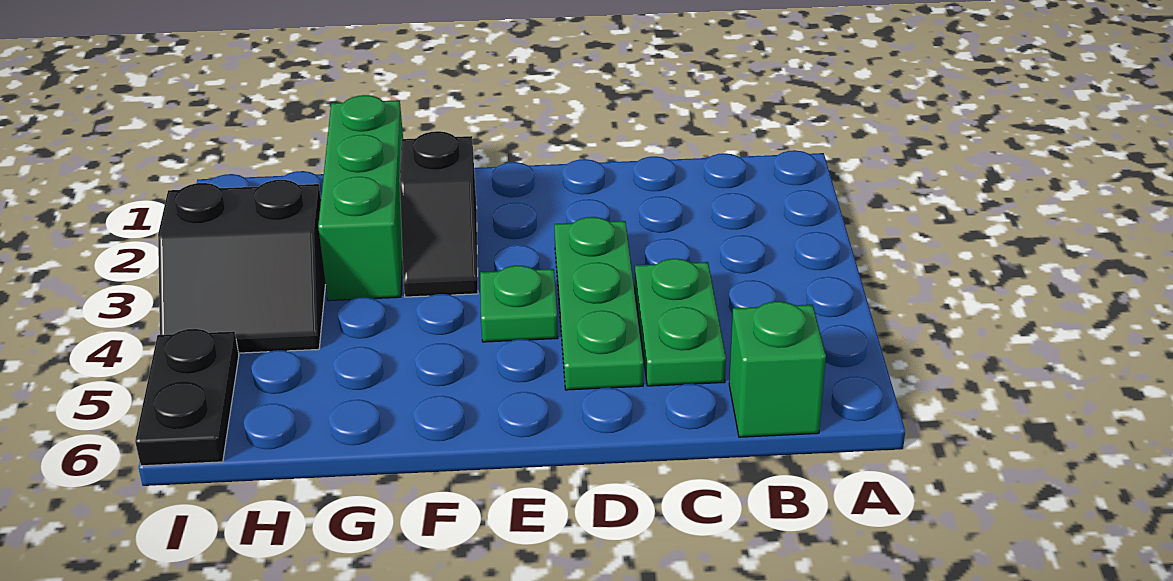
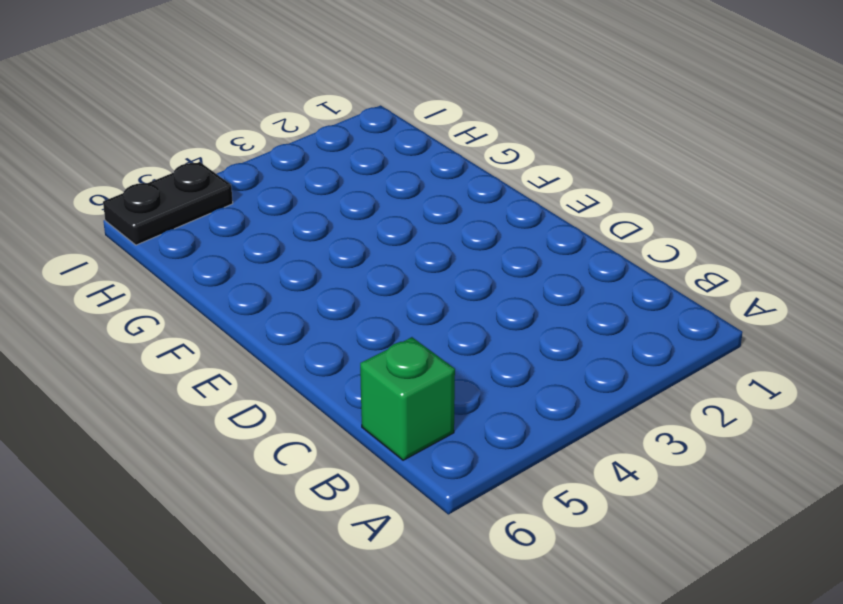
none -> green plate C4:C5 level 1
none -> green plate D3:D5 level 1

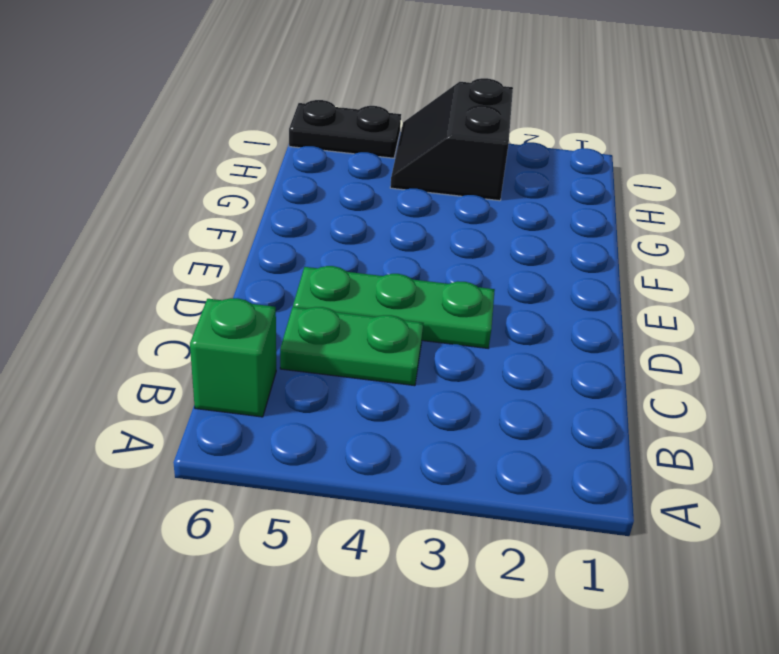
none -> green plate E4 level 1
none -> black slope F2:F3 level 1 top 2

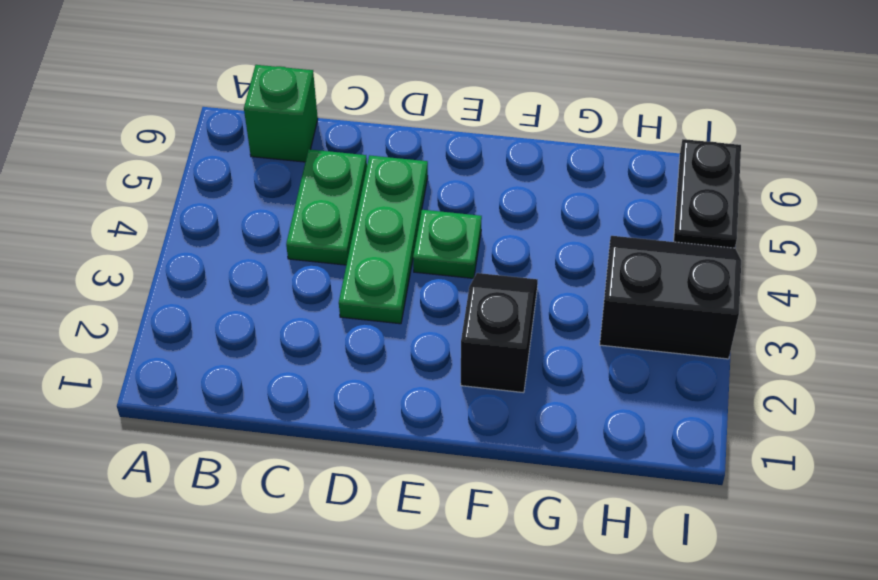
none -> green brick G1:G3 level 1

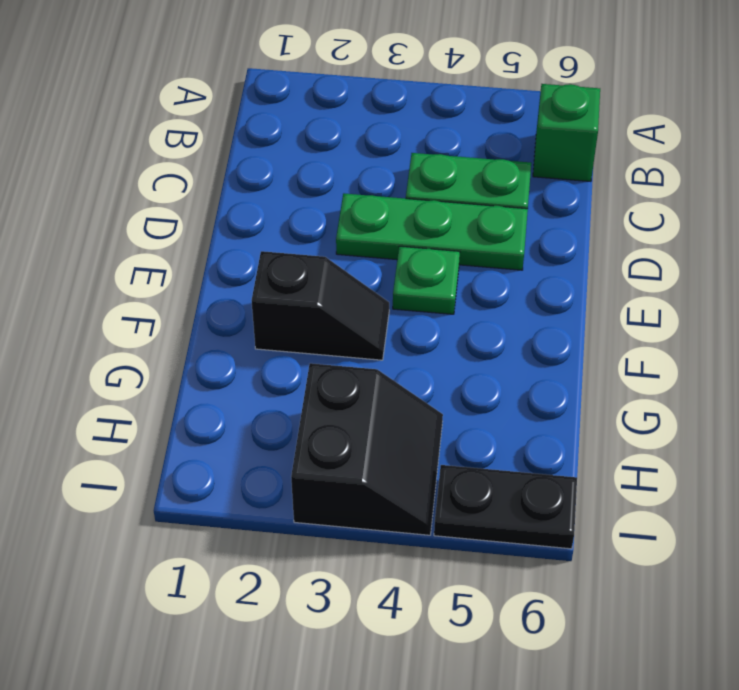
none -> green brick G1:G3 level 1

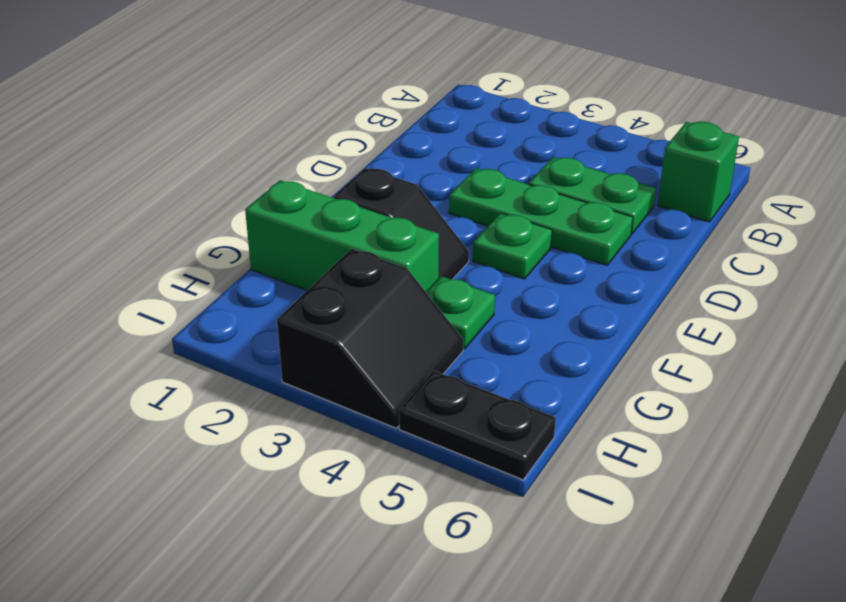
green plate G4 level 1 -> none

